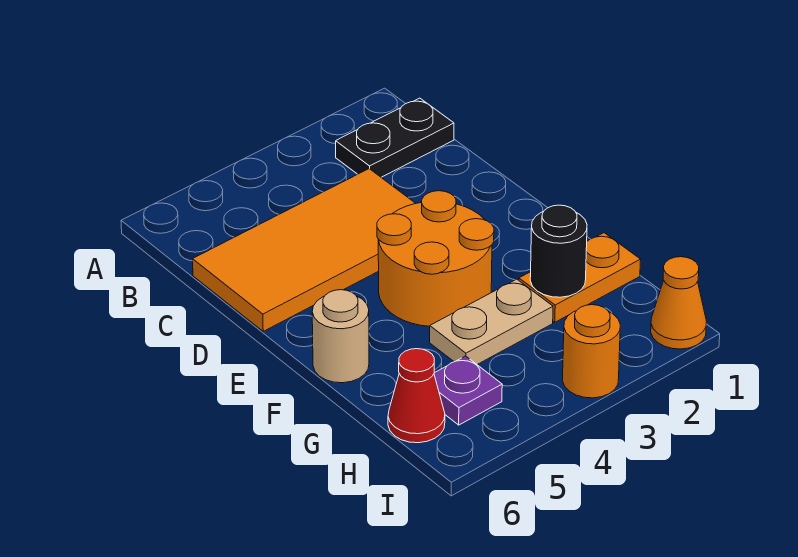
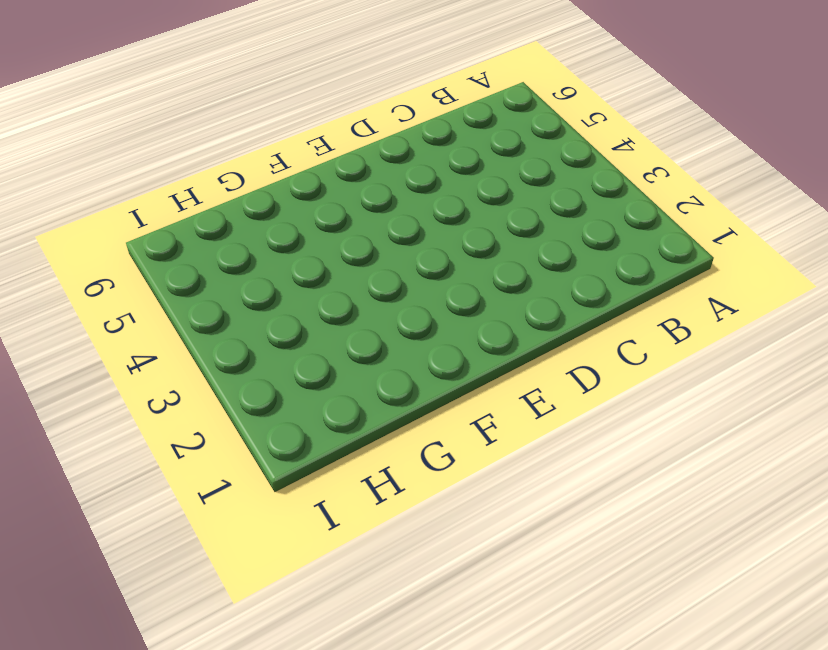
none -> black plate B1:B2 level 1
none -> orange tile C3:D6 level 1

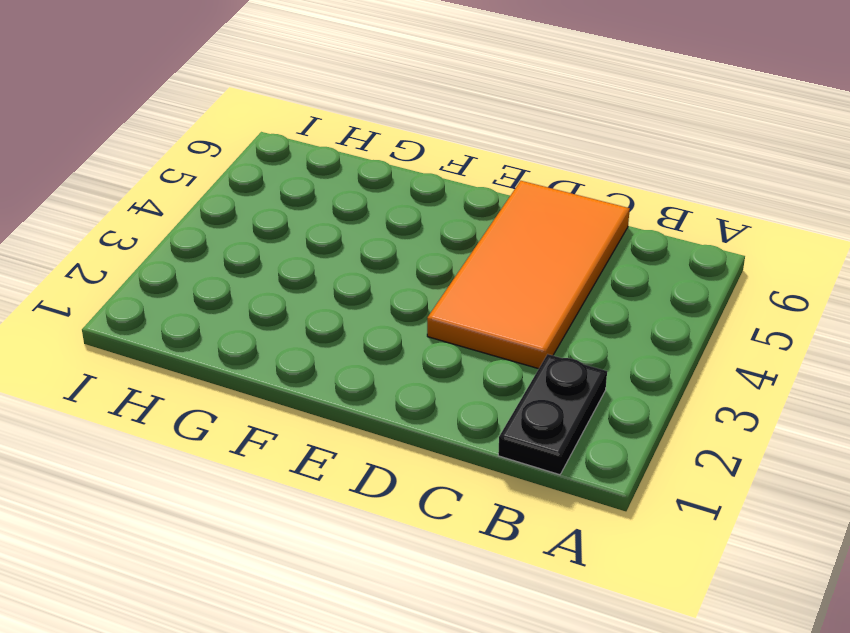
none -> orange round brick E3:F4 level 1
none -> tan round brick F6 level 1

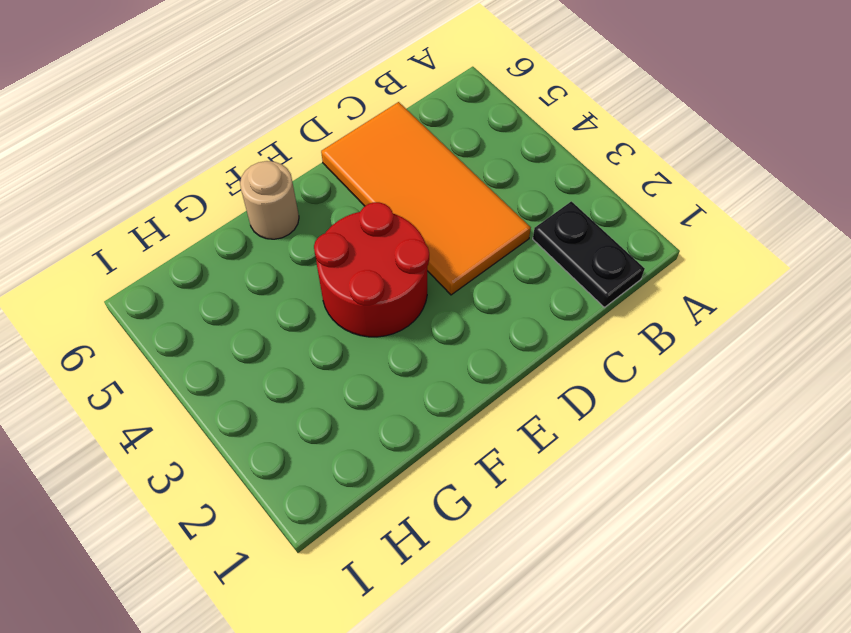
red round brick E3:F4 level 1 -> orange round brick E3:F4 level 1
none -> orange plate G1:G2 level 1
none -> tan plate G3:G4 level 1

